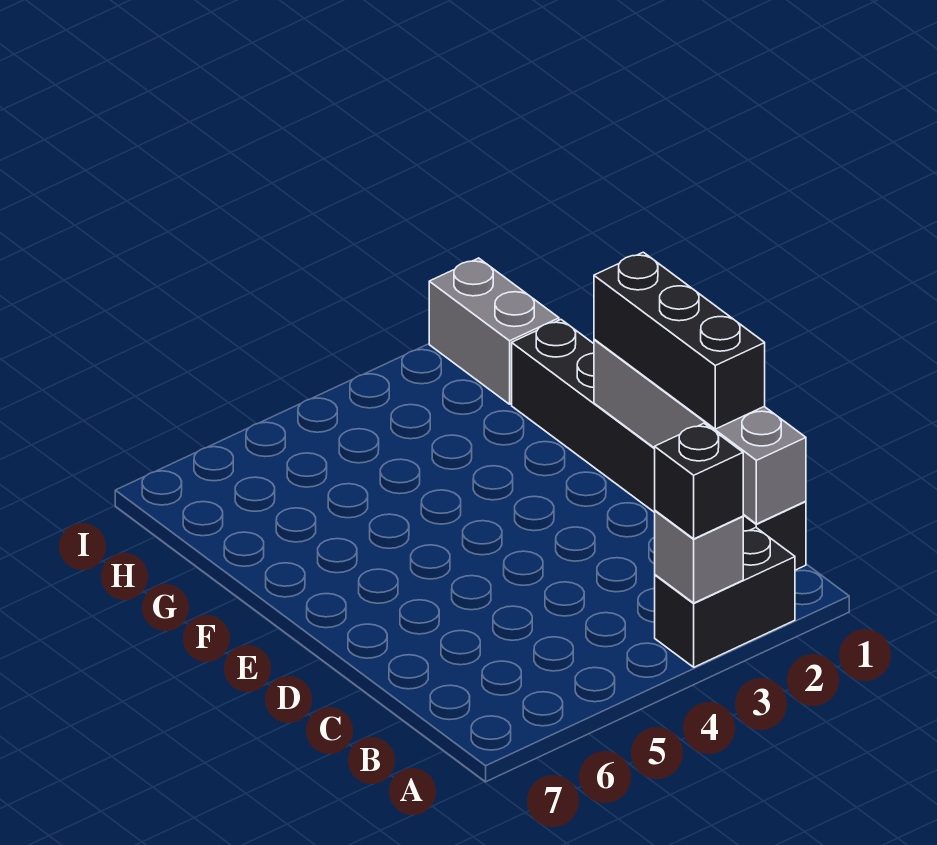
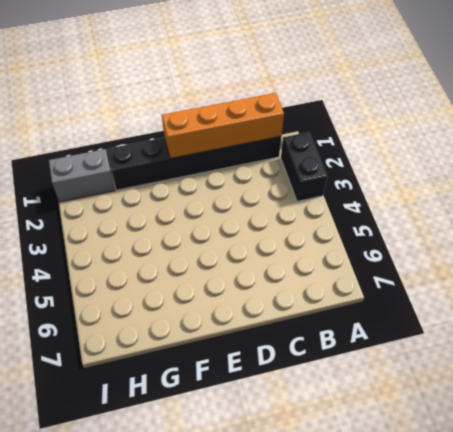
orange brick B1:E1 level 2 -> grey brick B1:E1 level 2
none -> grey brick A3 level 2
none -> black brick A3 level 3

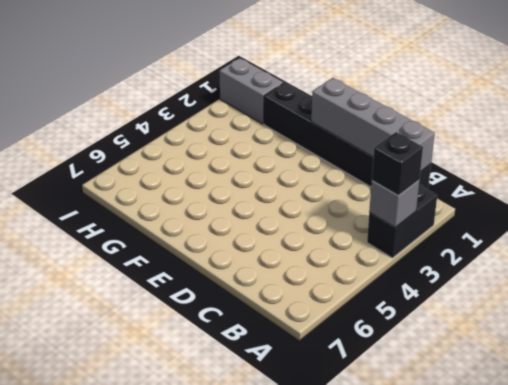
none -> black brick C1:E1 level 3

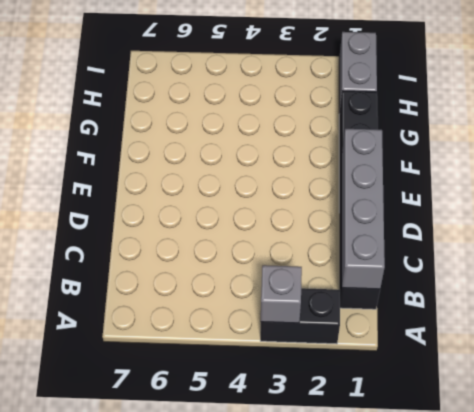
none -> black brick A3 level 3
none -> black brick C1:E1 level 3

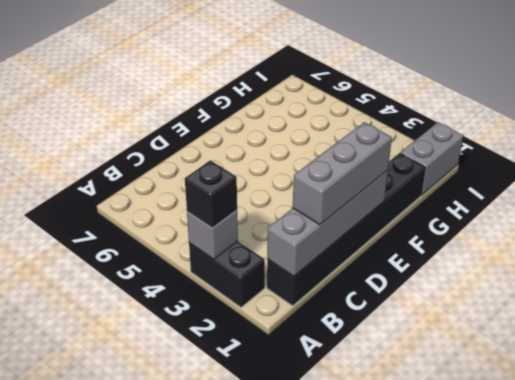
grey brick C1:E1 level 3 -> black brick C1:E1 level 3

